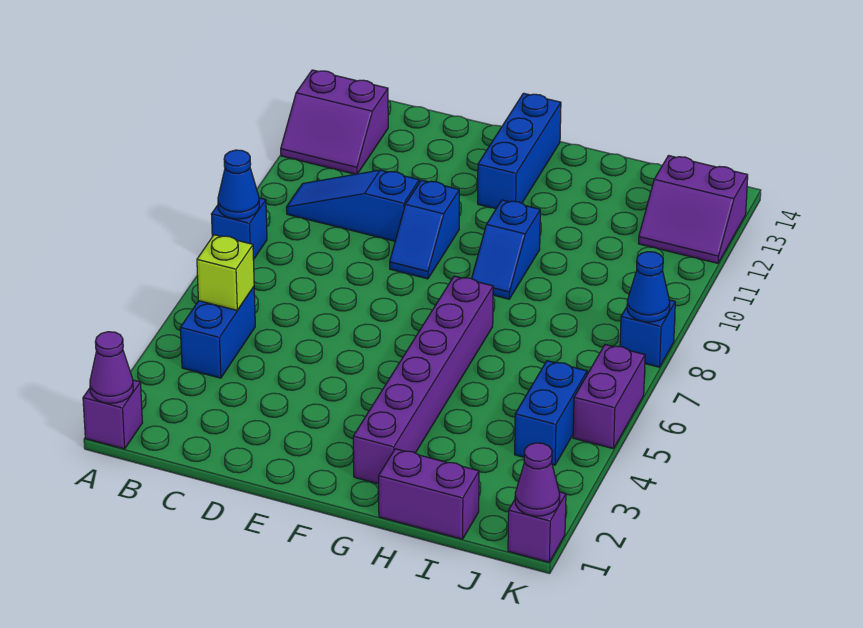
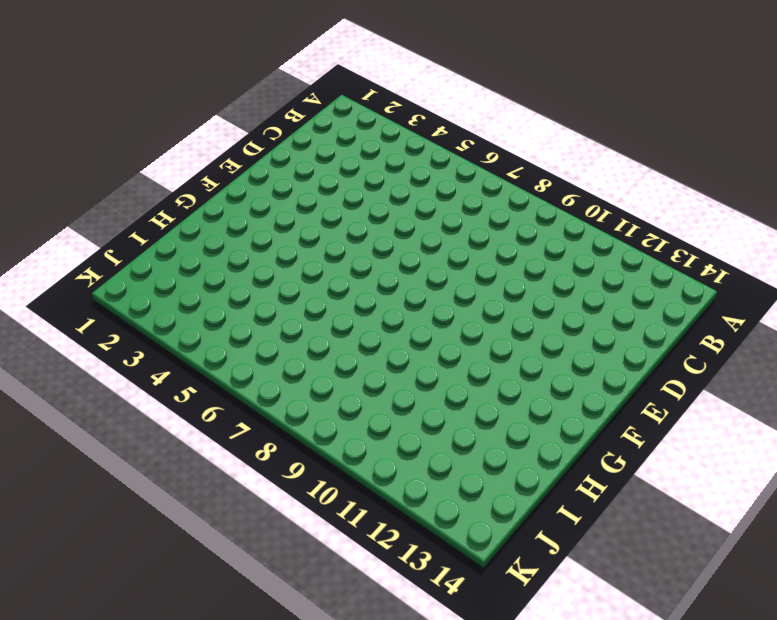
none -> purple brick A1 level 1
none -> blue brick A8 level 1
none -> purple slope A12:B13 level 1 top 13

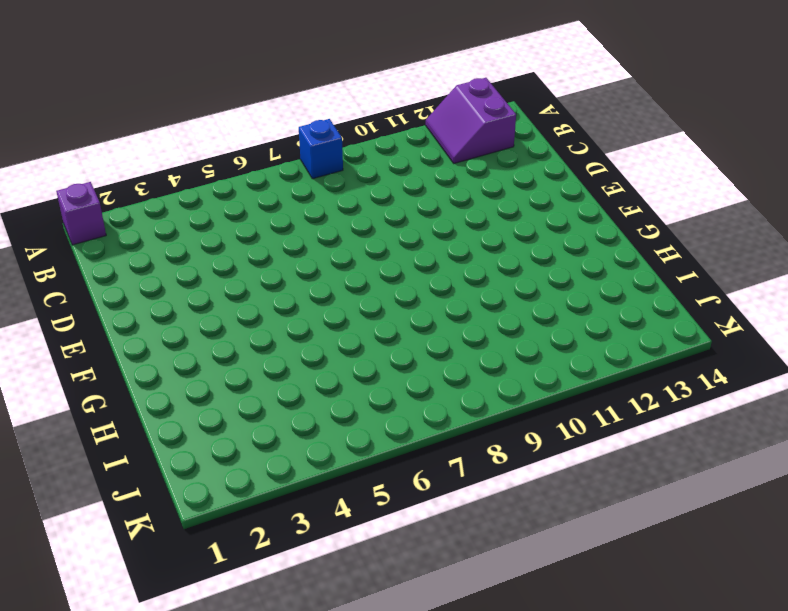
none -> blue brick B4:B5 level 1
none -> blue slope B10:D10 level 1 top D
none -> blue slope E9:E10 level 1 top 10

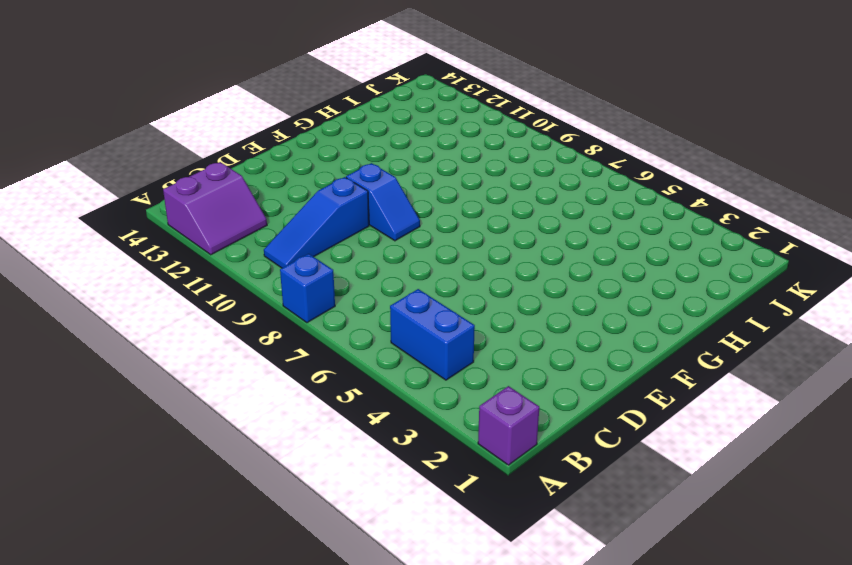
none -> blue brick F12:F14 level 1
none -> purple brick G2:G7 level 1
none -> blue slope G9:G10 level 1 top 10

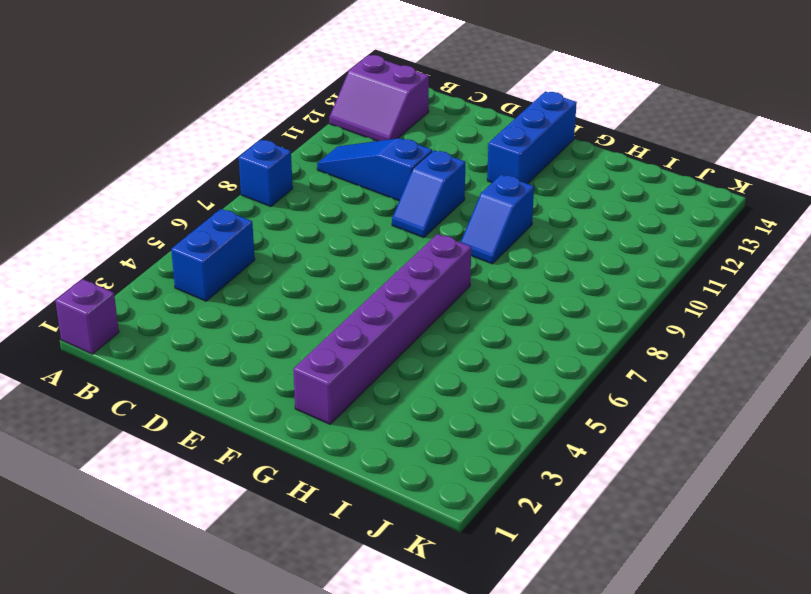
none -> purple brick H1:I1 level 1
none -> blue brick J4:J5 level 1
none -> purple slope J12:K13 level 1 top 13

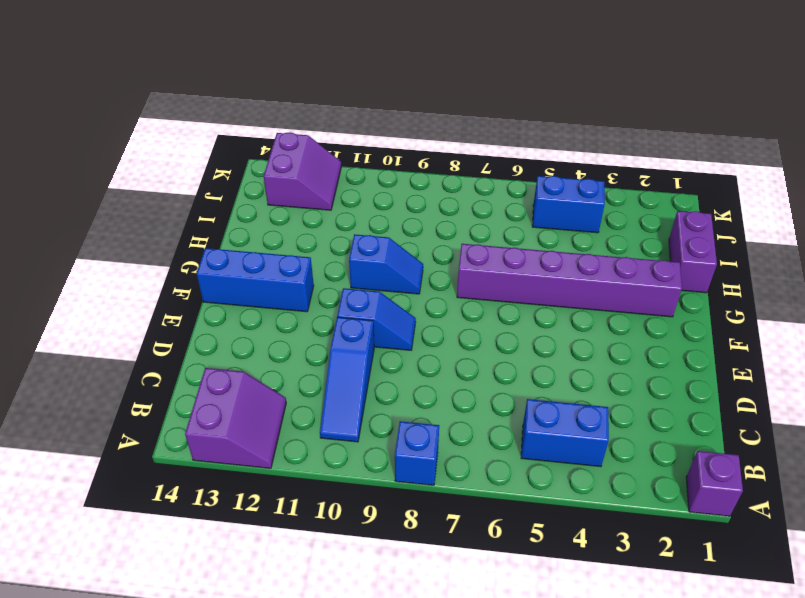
none -> purple brick K1 level 1
none -> purple brick K5:K6 level 1
none -> blue brick K8 level 1

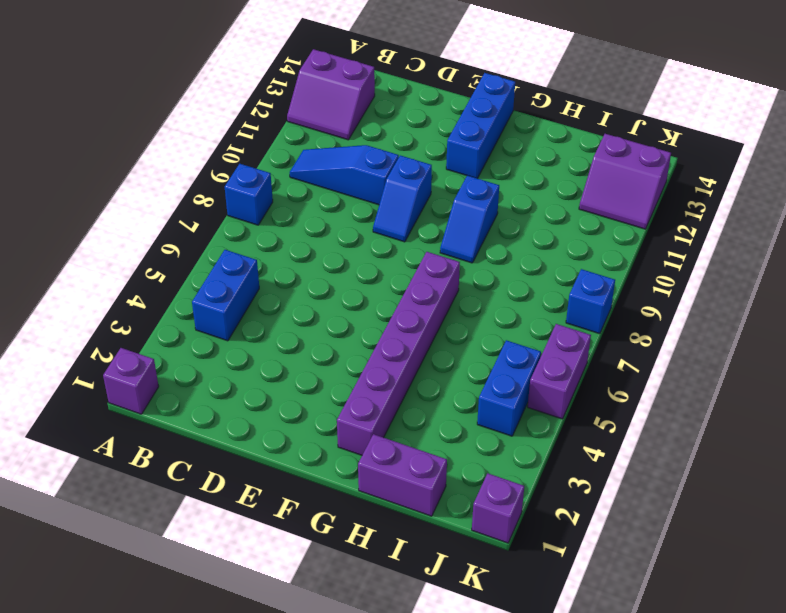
none -> purple cone A1 level 2
none -> blue cone A8 level 2
none -> lime brick B5 level 2

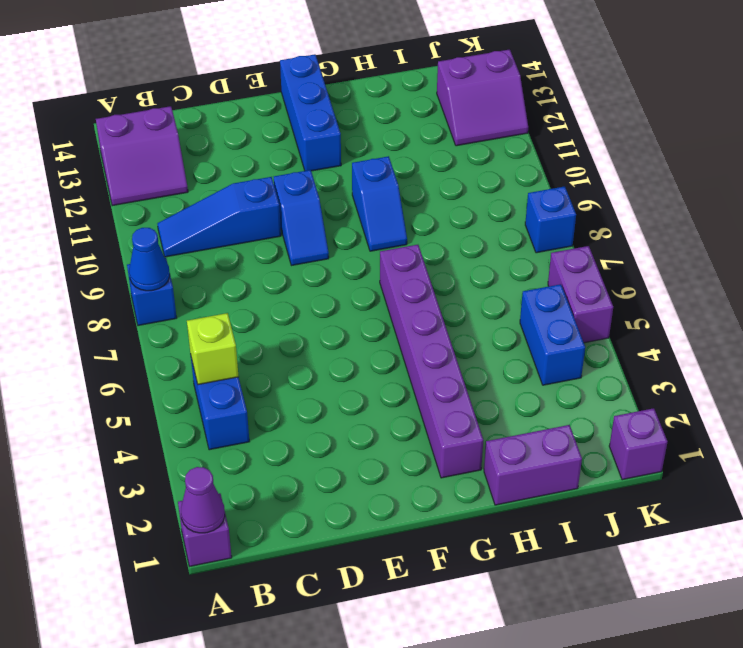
none -> purple cone K1 level 2
none -> blue cone K8 level 2

